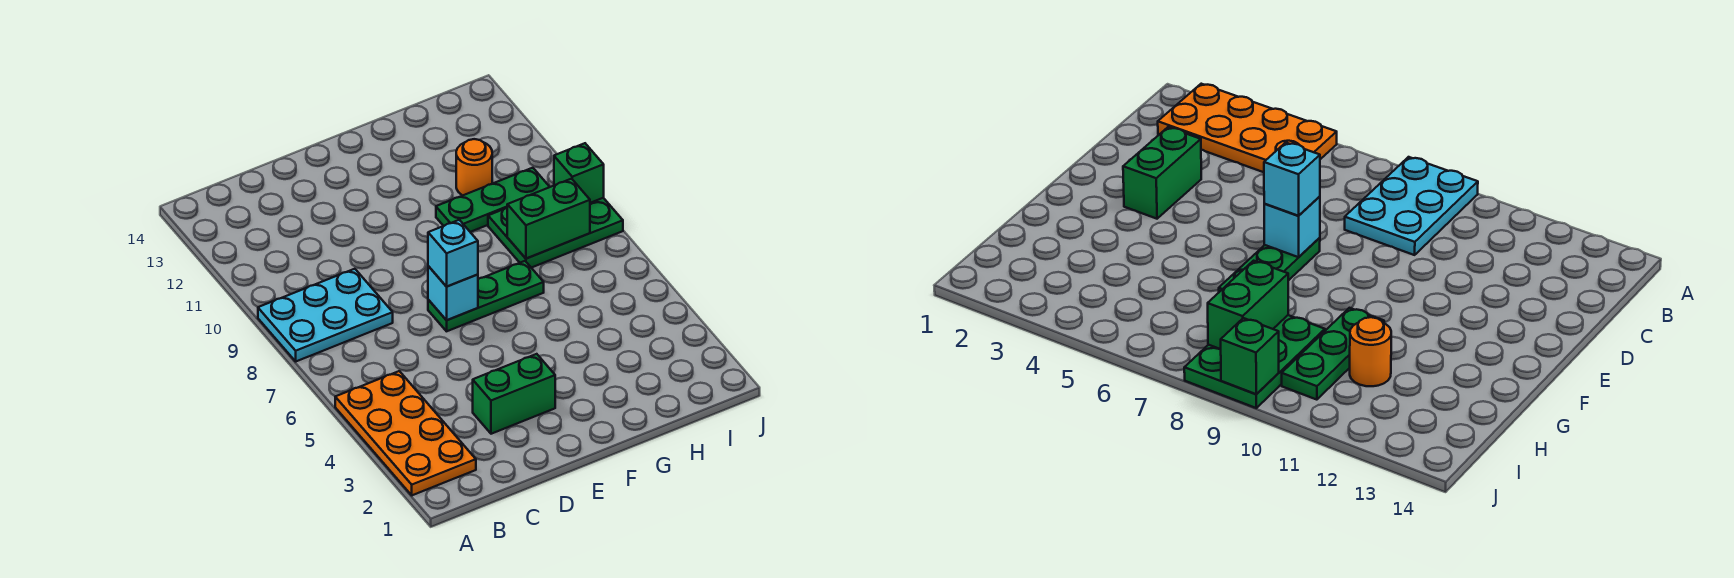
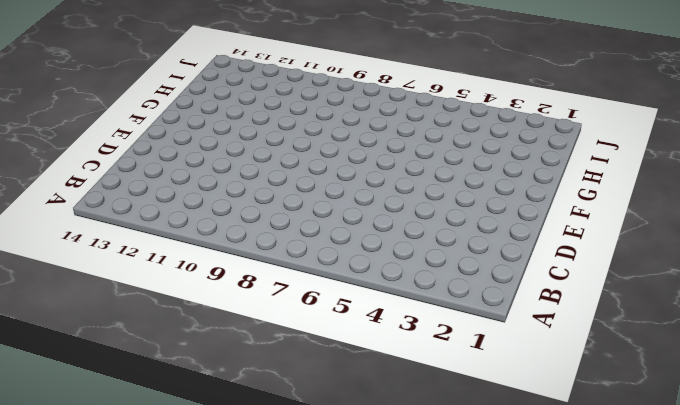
none -> orange plate A2:B5 level 1
none -> cyan plate A8:C9 level 1

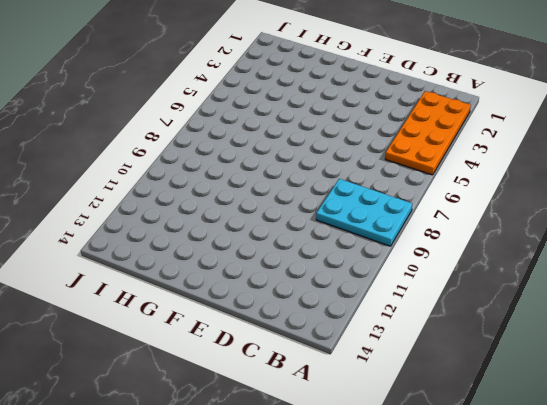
none -> green brick D3:E3 level 1
none -> green plate E7:G7 level 1

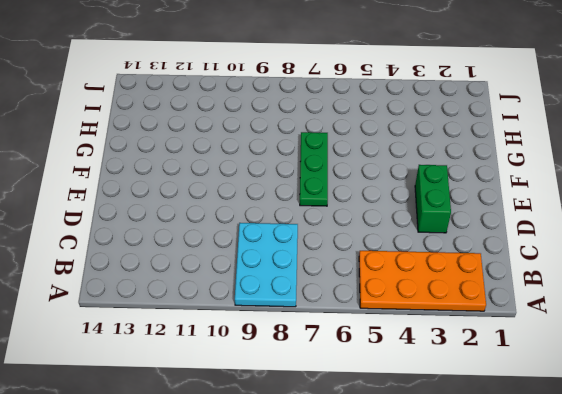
none -> green plate G10:I10 level 1
none -> green plate H8:J9 level 1

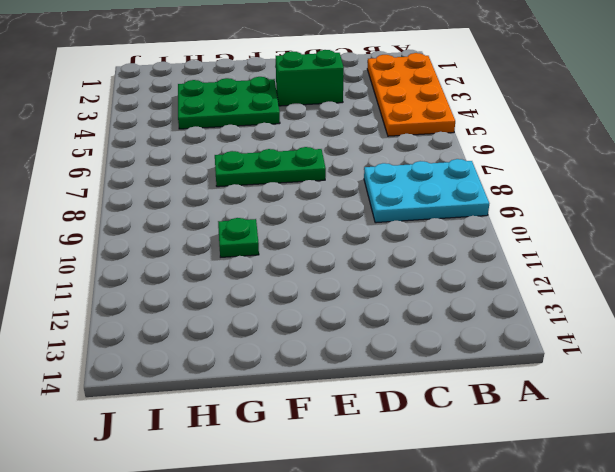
green plate F3:H4 level 1 -> green plate H8:J9 level 1
green plate G10 level 1 -> green plate G10:I10 level 1
none -> orange round brick H11 level 1
none -> cyan brick E7 level 2

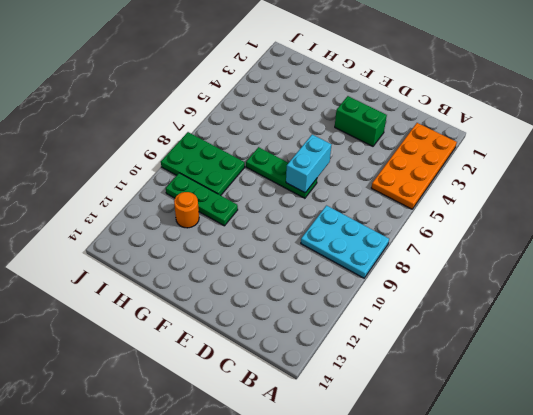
cyan brick E6:E7 level 2 -> cyan brick E7 level 2
none -> green brick H8:I8 level 2
none -> green brick J9 level 2

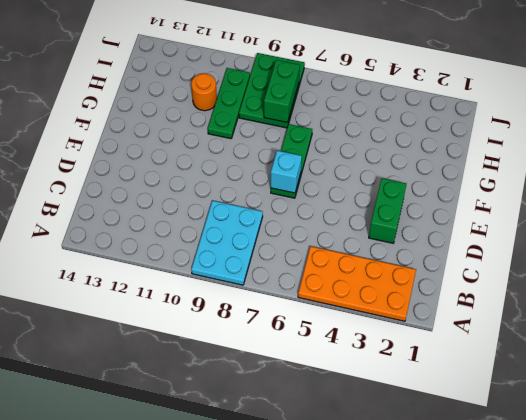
none -> green brick J9 level 2
none -> cyan brick E7 level 3

